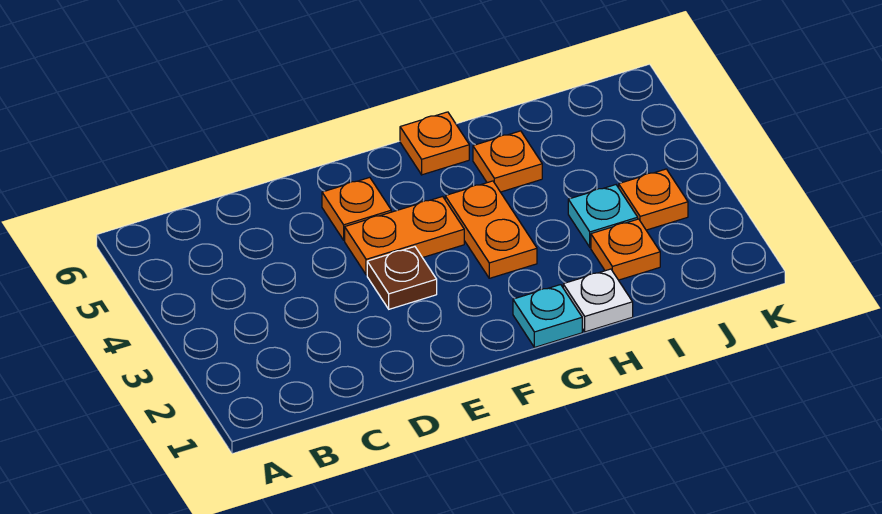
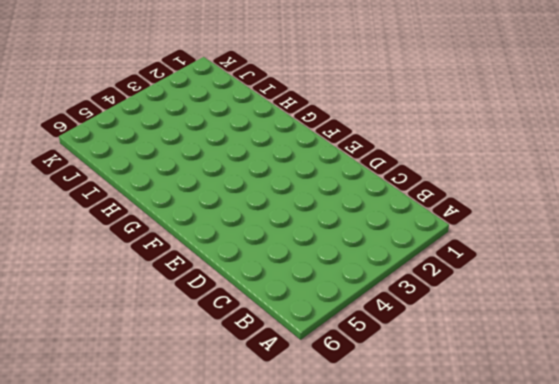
none -> brown plate E3 level 1
none -> orange plate E4:F4 level 1

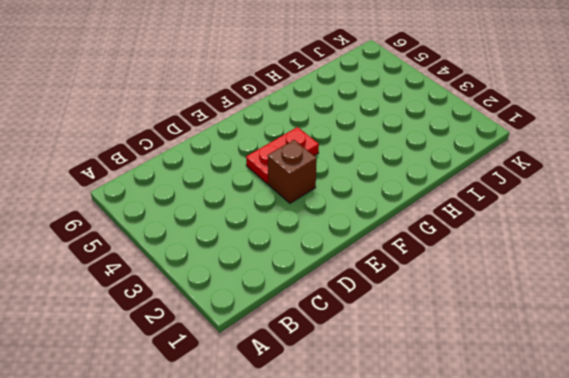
brown brick E3 level 1 -> brown plate E3 level 1
red plate E4:F4 level 1 -> orange plate E4:F4 level 1
none -> orange plate E5 level 1
none -> cyan plate G1 level 1

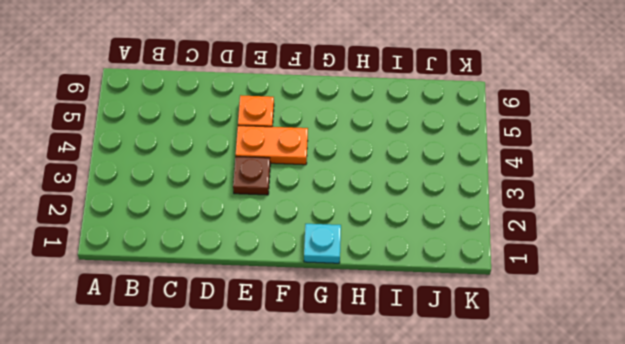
none -> orange plate G3:G4 level 1
none -> orange plate G6 level 1

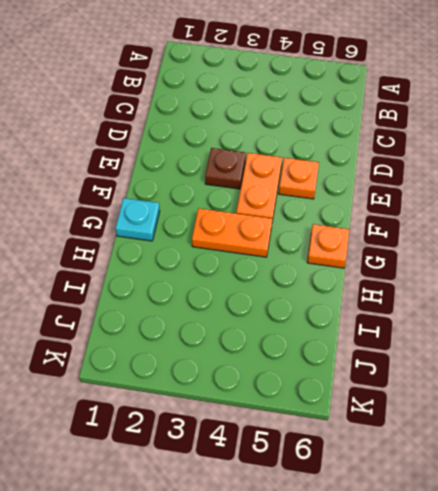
none -> white plate H1 level 1
none -> orange plate H5 level 1

